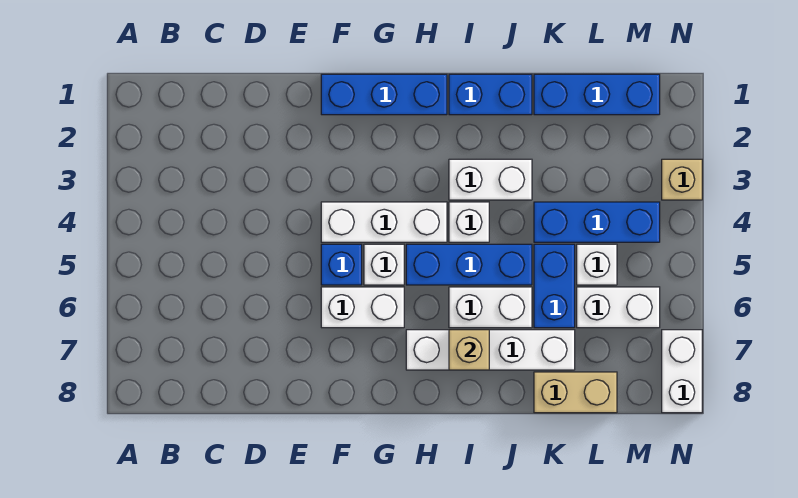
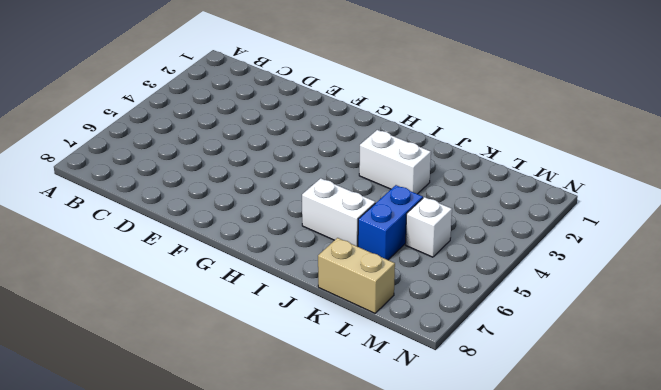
none -> blue brick F1:H1 level 1
none -> white brick F4:H4 level 1
none -> blue brick F5 level 1

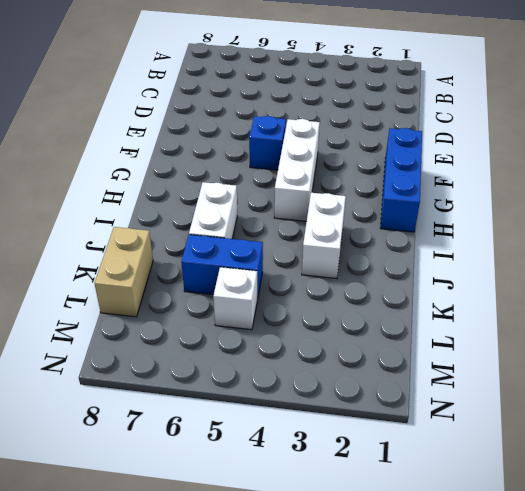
none -> white brick F6:G6 level 1
none -> white brick G5 level 1
none -> blue brick H5:J5 level 1

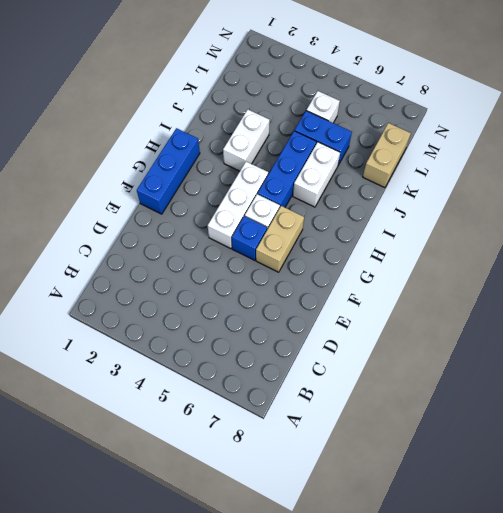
tan brick F6:G6 level 1 -> white brick F6:G6 level 1
none -> white brick H7:K7 level 1
none -> blue brick I1:J1 level 1
none -> white brick I4 level 1

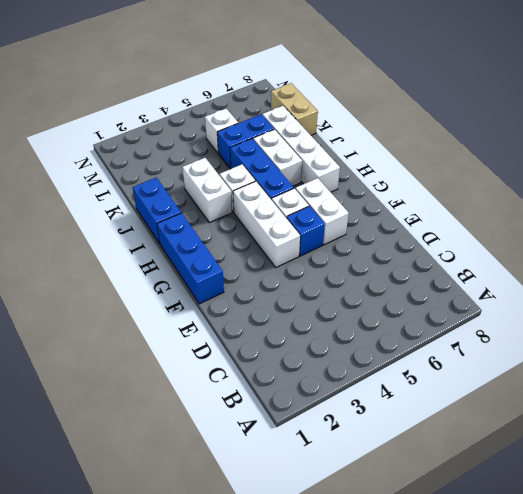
none -> blue brick K1:M1 level 1
none -> blue brick K4:M4 level 1
none -> white brick L6:M6 level 1

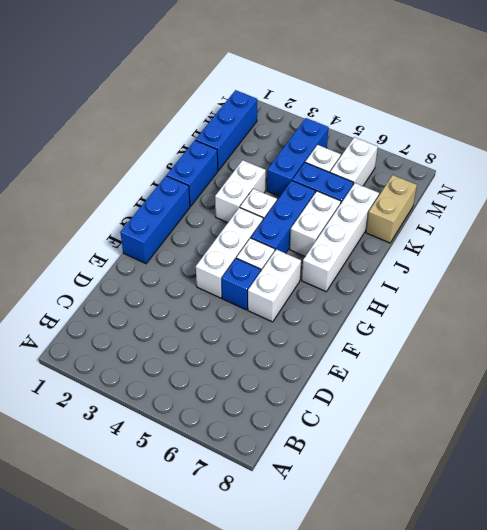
none -> tan brick N3 level 1
none -> white brick N7:N8 level 1
none -> tan brick I7 level 2

